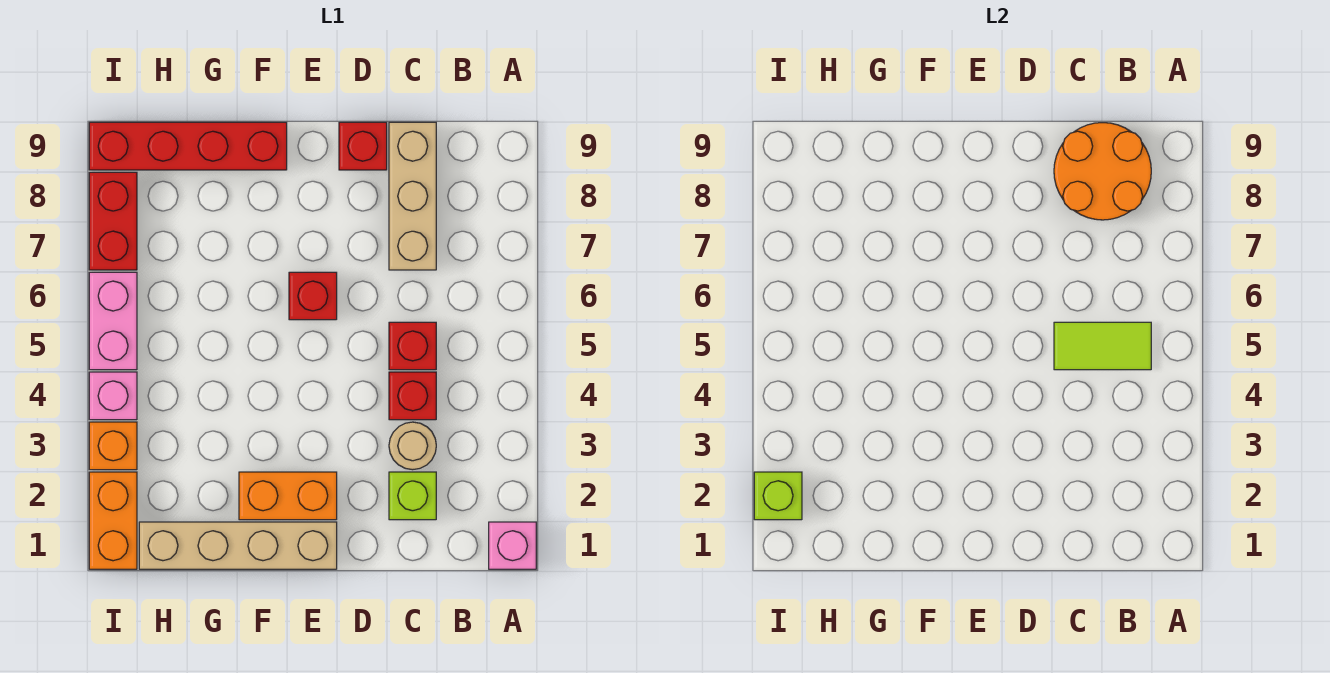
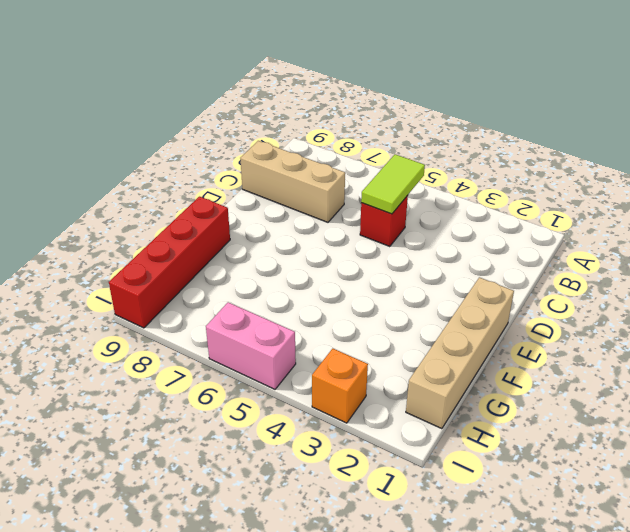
none -> pink brick A1 level 1
none -> lime brick C2 level 1
none -> tan round brick C3 level 1

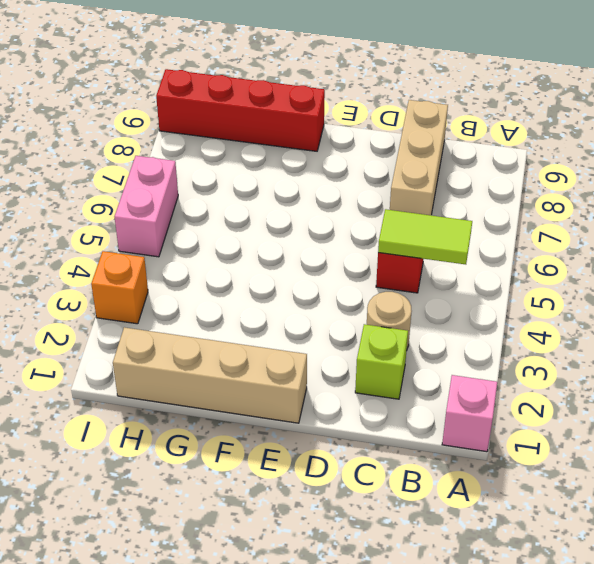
none -> red brick C4 level 1
none -> red brick D9 level 1
none -> orange brick E2:F2 level 1

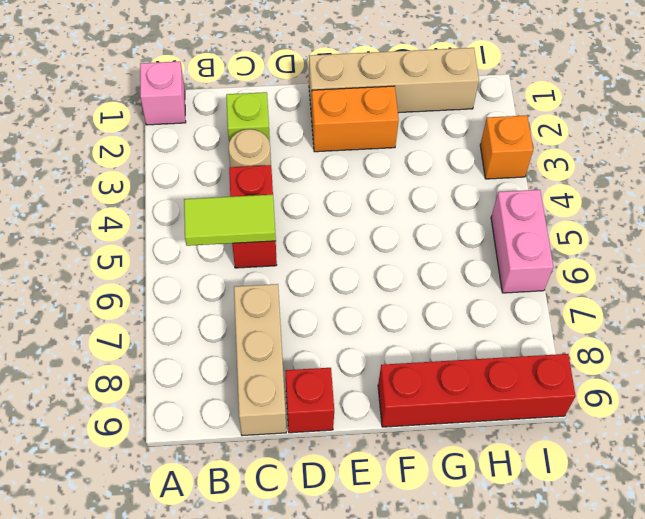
none -> red brick E6 level 1
none -> orange brick I1:I2 level 1
none -> pink brick I4 level 1

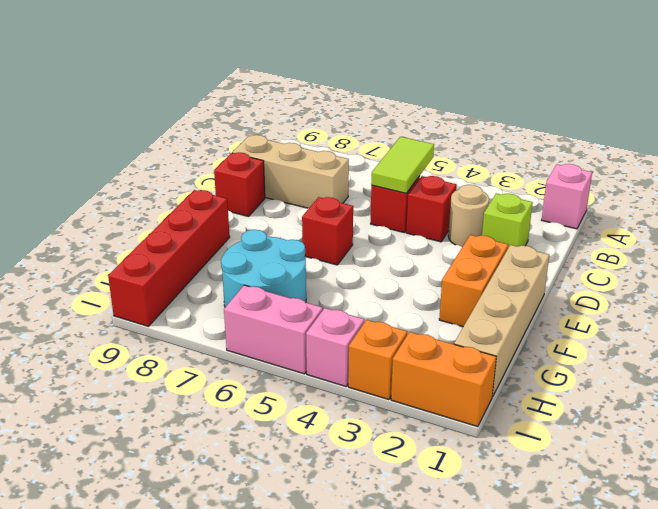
cyan round brick G6:H7 level 1 -> none
none -> red brick I7:I8 level 1
none -> orange round brick B8:C9 level 2
none -> lime brick I2 level 2

